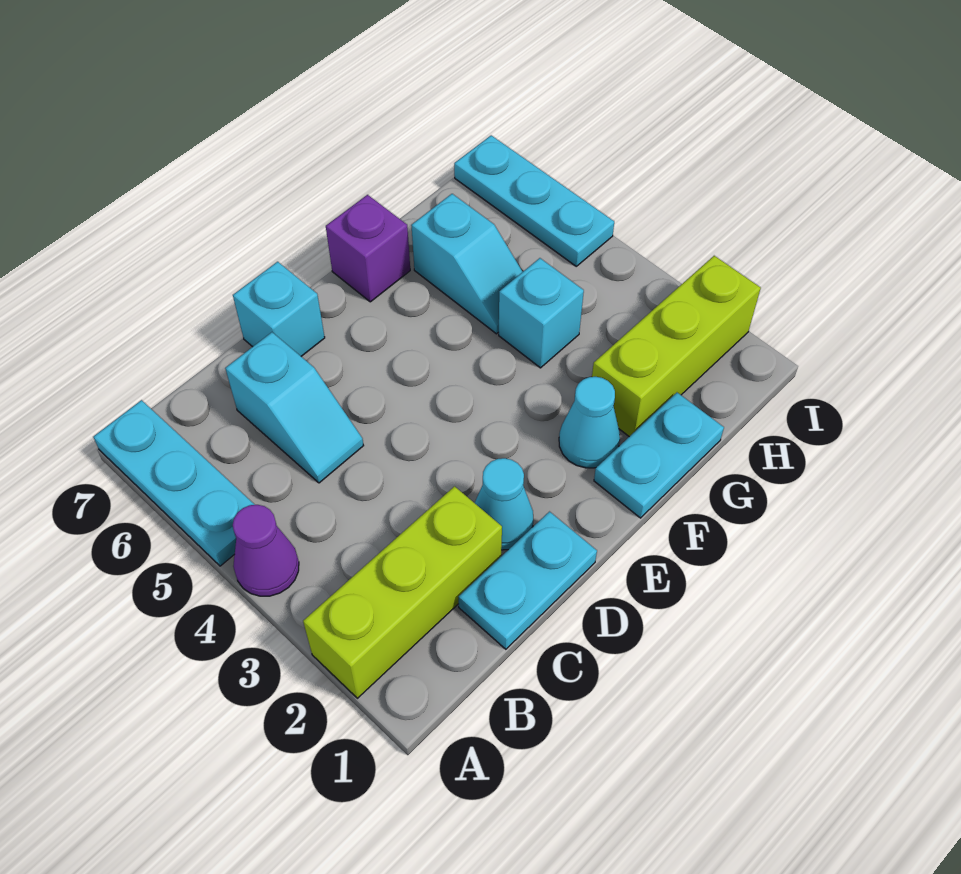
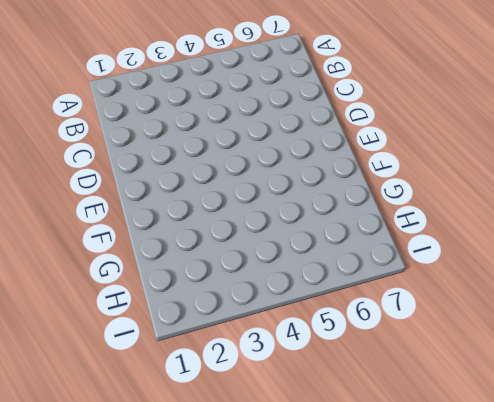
none -> lime brick A2:C2 level 1
none -> purple cone A4 level 1
none -> cyan plate A5:A7 level 1

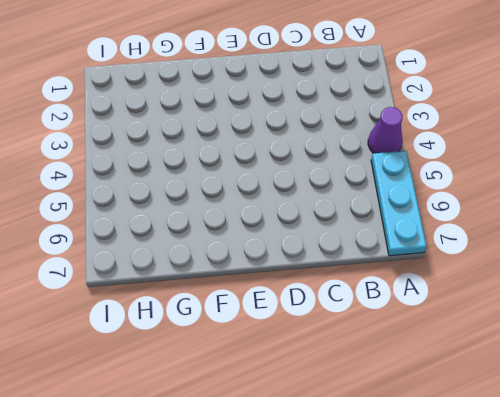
none -> lime brick A2:C2 level 1
none -> cyan plate C1:D1 level 1
none -> cyan slope C5:C6 level 1 top 6

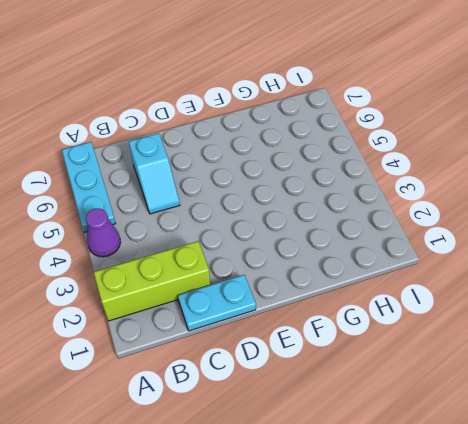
none -> cyan cone D2 level 1
none -> cyan brick D7 level 1
none -> cyan plate F1:G1 level 1

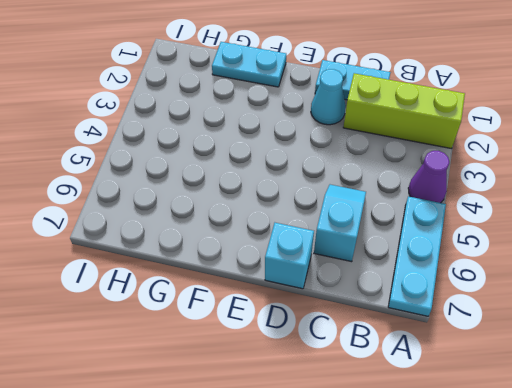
none -> cyan cone F2 level 1
none -> purple brick F7 level 1
none -> lime brick G2:I2 level 1

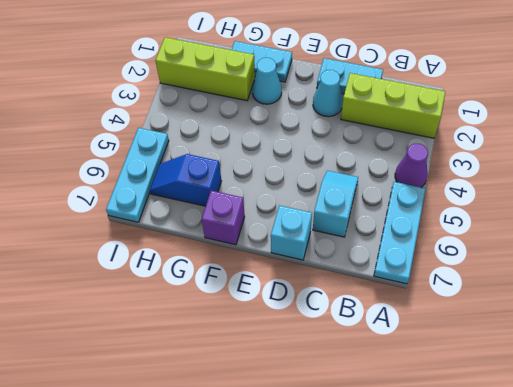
blue slope G6:H6 level 1 top G -> cyan slope G5:G6 level 1 top 6
none -> cyan brick G4 level 1

